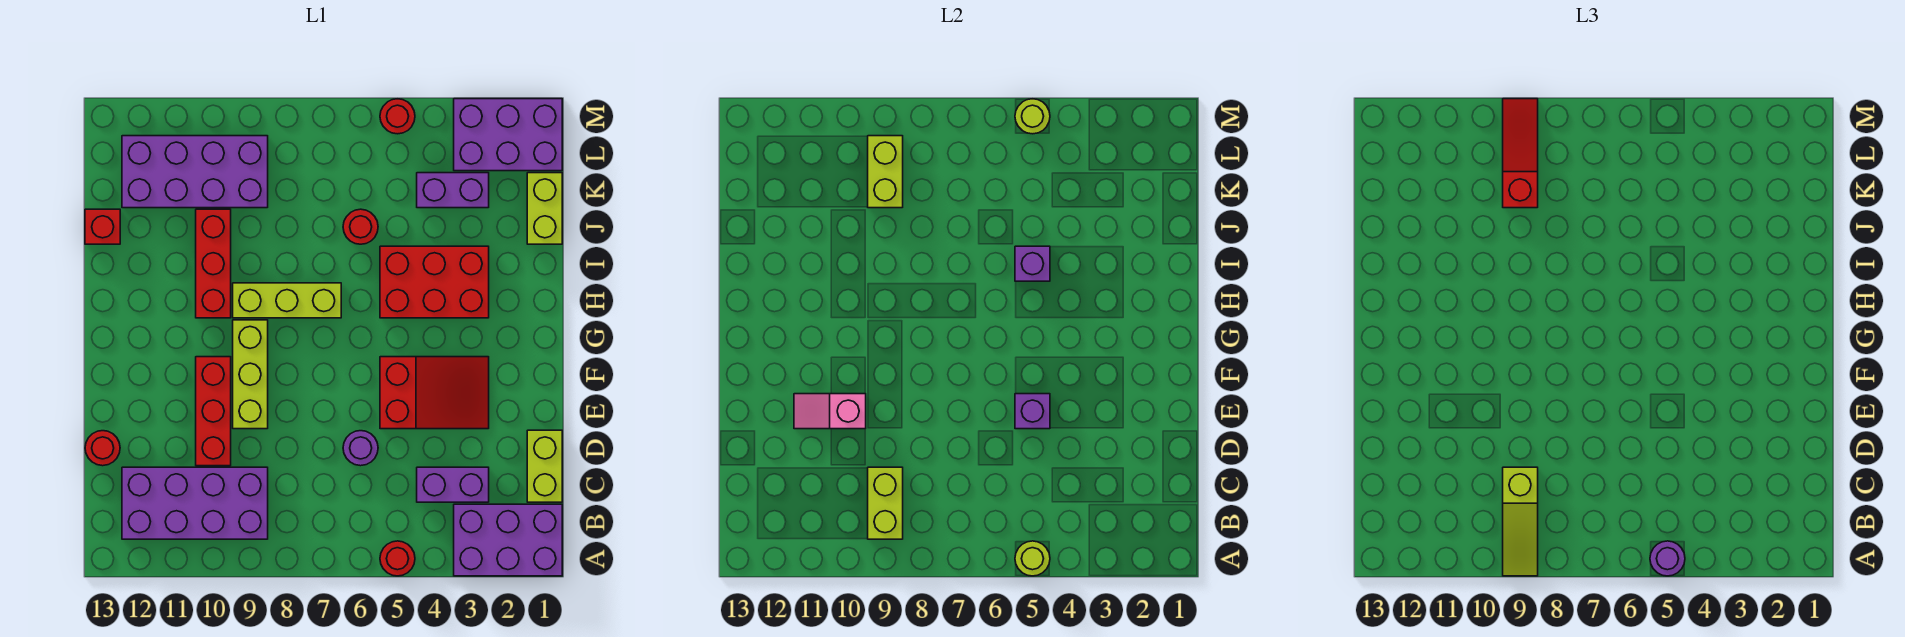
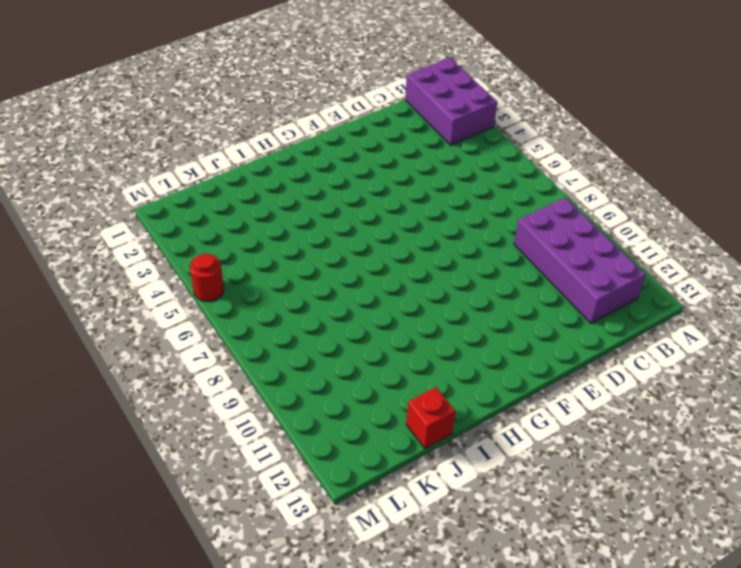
none -> red round brick A5 level 1
none -> lime brick C1:D1 level 1
none -> purple brick C3:C4 level 1
none -> purple round brick D6 level 1

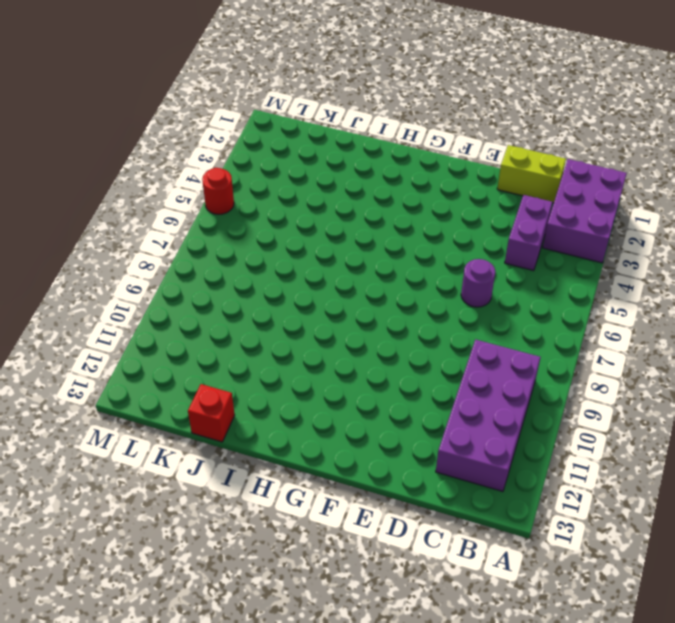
none -> red round brick A5 level 1
none -> red brick D10:F10 level 1
none -> red round brick D13 level 1
none -> red slope E3:F5 level 1 top 5

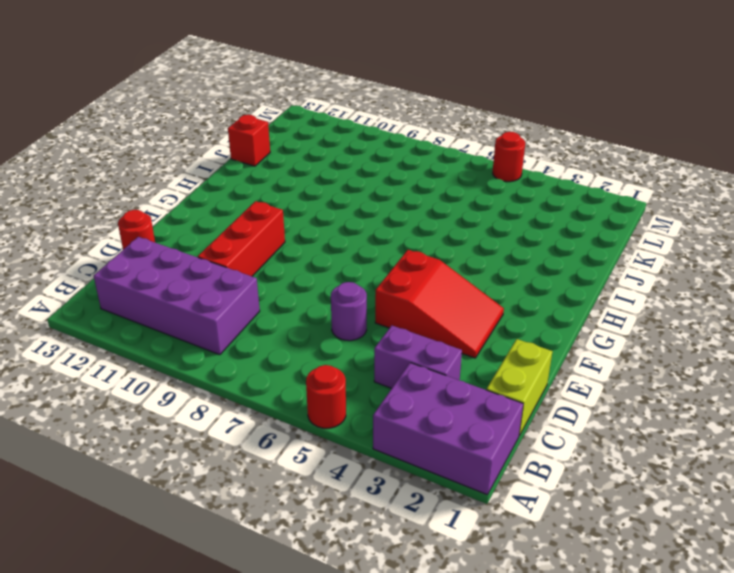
none -> lime brick E9:G9 level 1
none -> red brick H3:I5 level 1
none -> lime brick H7:H9 level 1
none -> red brick H10:J10 level 1

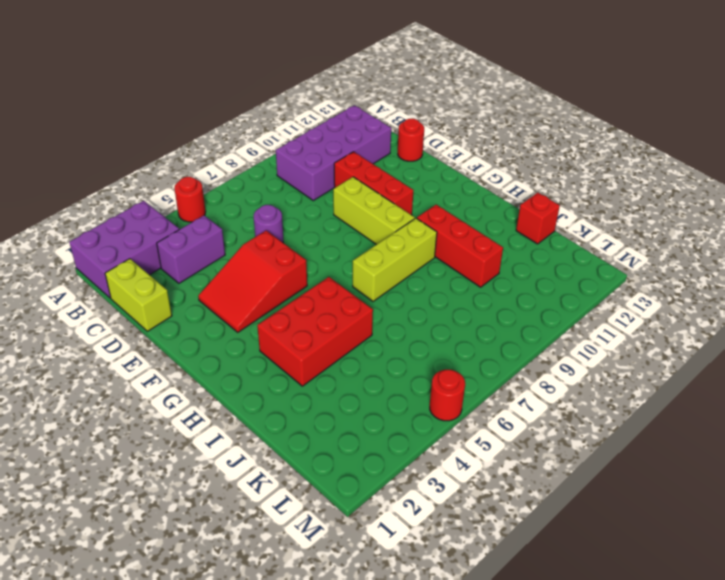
none -> lime brick J1:K1 level 1
none -> red round brick J6 level 1
none -> purple brick K3:K4 level 1
none -> purple brick K9:L12 level 1

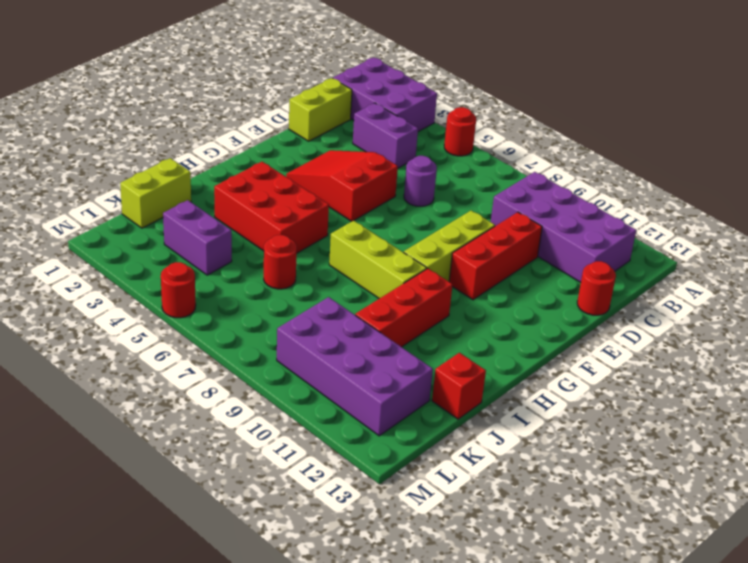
none -> purple brick L1:M3 level 1
none -> lime round brick A5 level 2
none -> lime brick B9:C9 level 2
none -> purple brick E5 level 2

